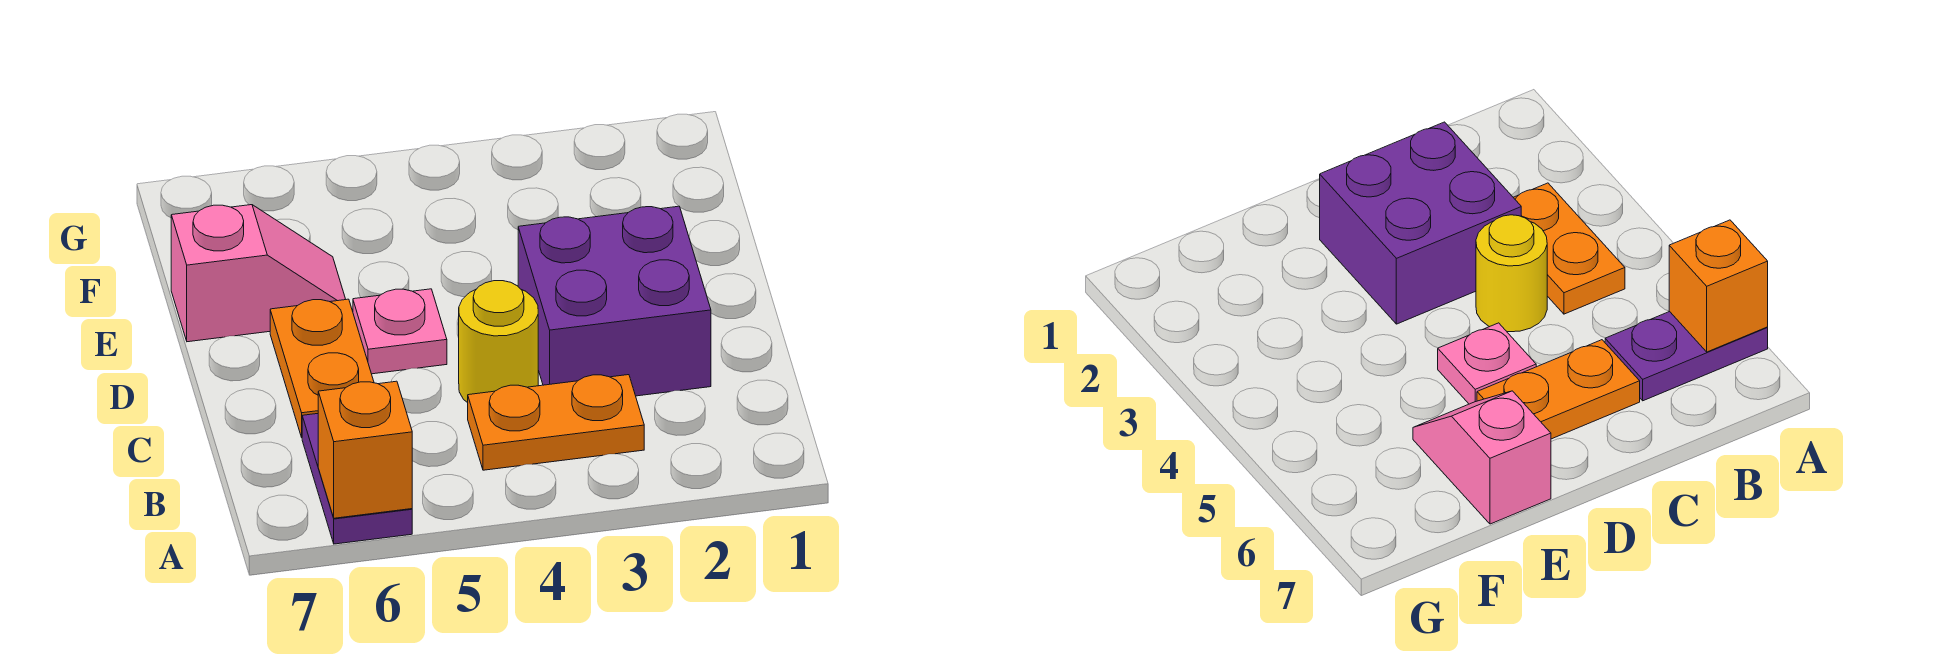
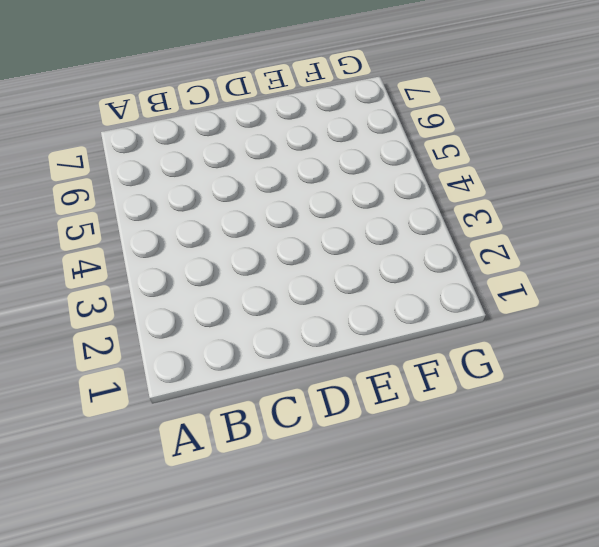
none -> purple plate A6:B6 level 1
none -> orange plate B3:B4 level 1

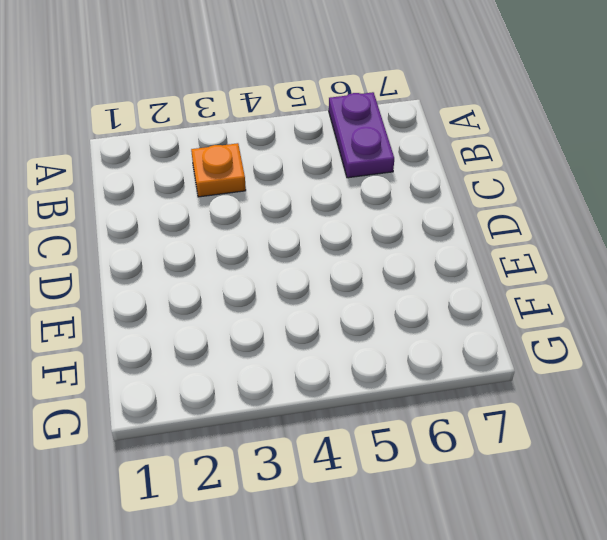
orange plate B3 level 1 -> orange plate B3:B4 level 1
none -> purple brick C2:D3 level 1
none -> yellow round brick C4 level 1

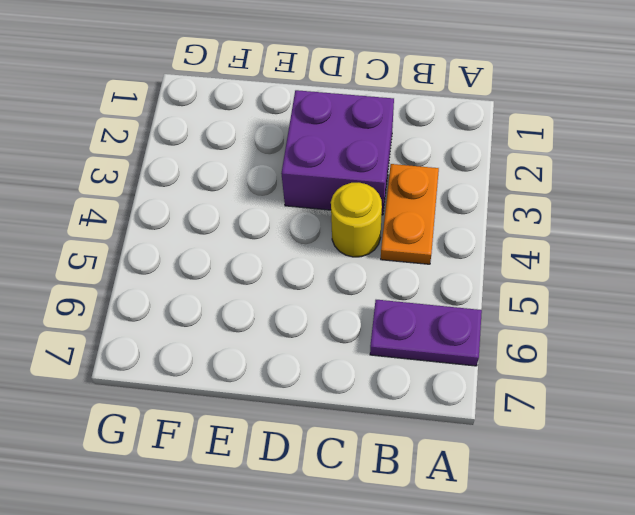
none -> orange plate C6:D6 level 1
none -> pink plate D5 level 1

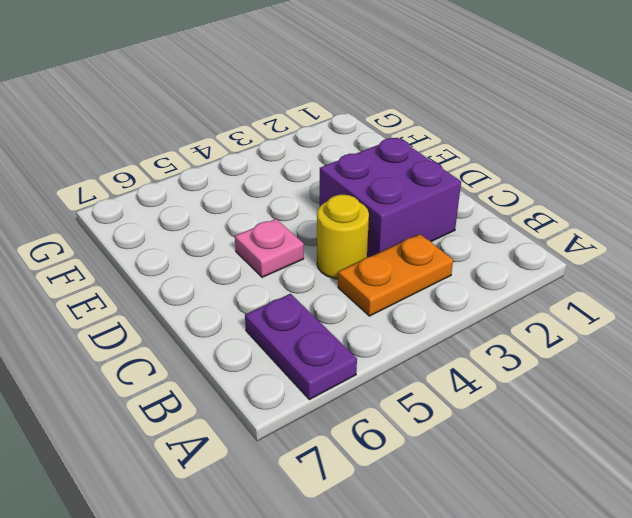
none -> orange plate C6:D6 level 1
none -> pink slope E6:E7 level 1 top 7

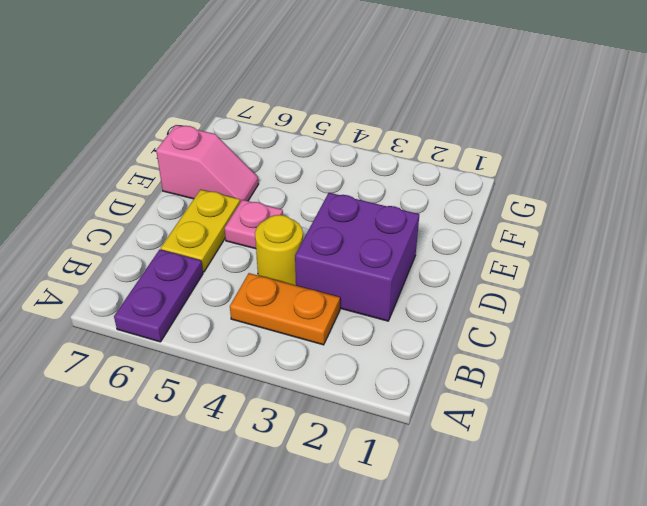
yellow plate C6:D6 level 1 -> orange plate C6:D6 level 1
none -> orange brick A6 level 2

